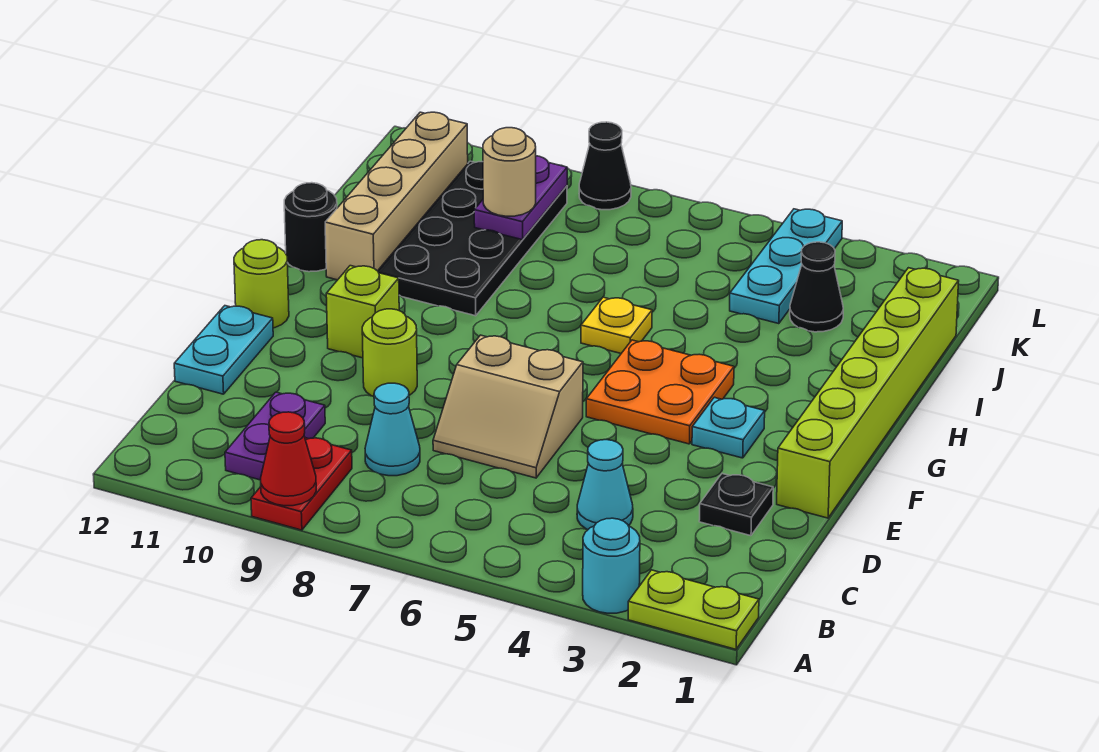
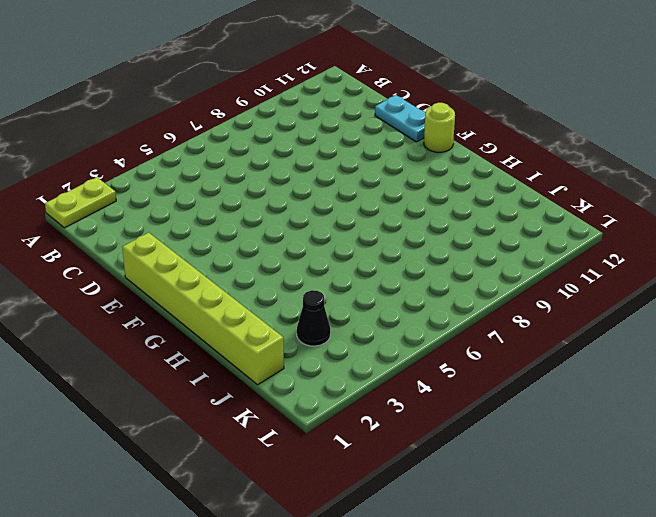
none -> cyan round brick A3 level 1
none -> red plate A9:B9 level 1
none -> purple plate B10:C10 level 1

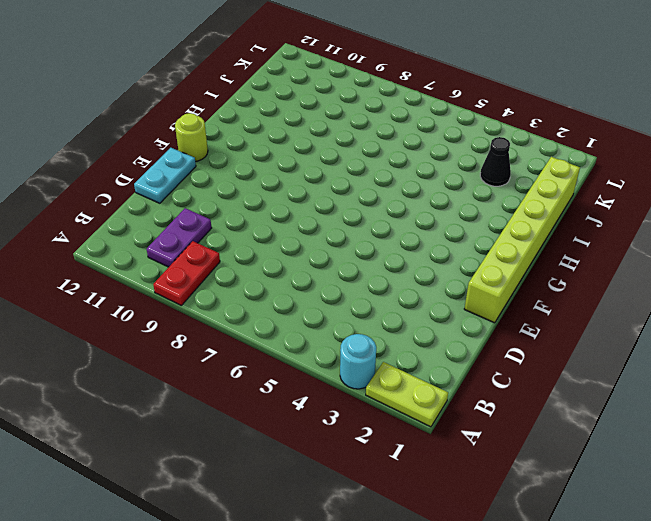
none -> cyan cone C4 level 1
none -> cyan cone C8 level 1
none -> black plate D2 level 1

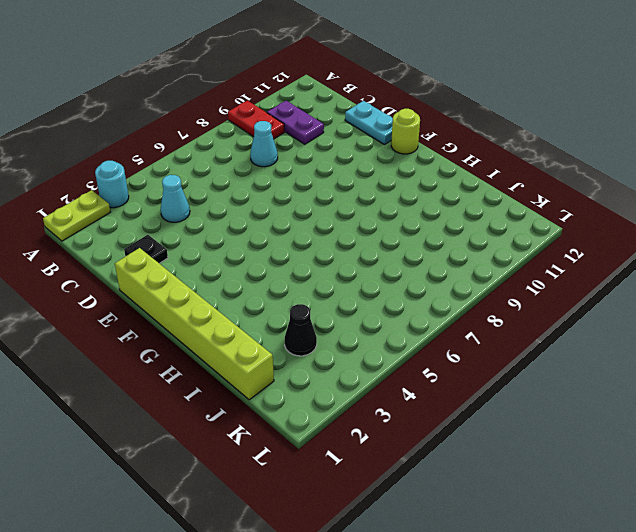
none -> tan slope D6:E7 level 1 top E
none -> lime round brick E9 level 1
none -> cyan plate F3 level 1

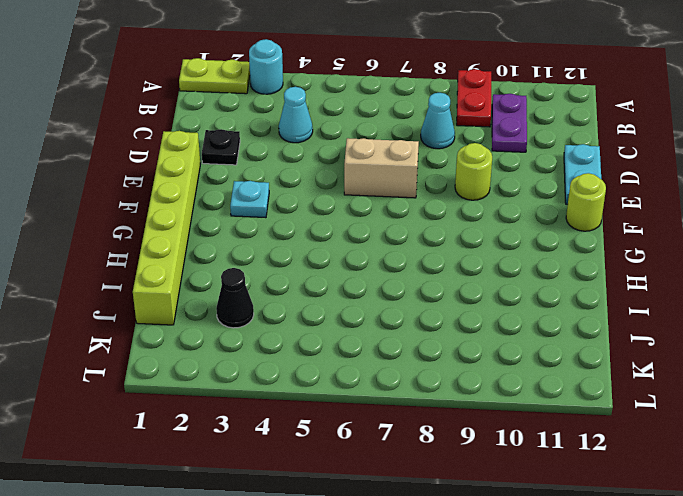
none -> orange plate F4:G5 level 1
none -> lime brick F10 level 1
none -> yellow plate H6 level 1

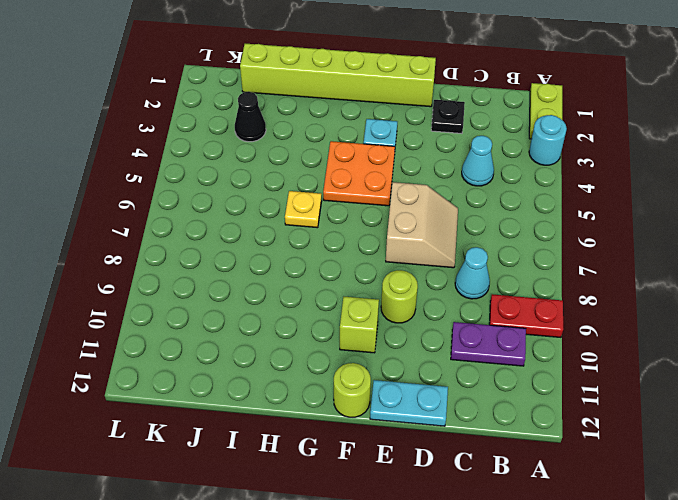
none -> black plate H9:K10 level 1
none -> tan brick H11:K11 level 1
none -> black round brick H12 level 1

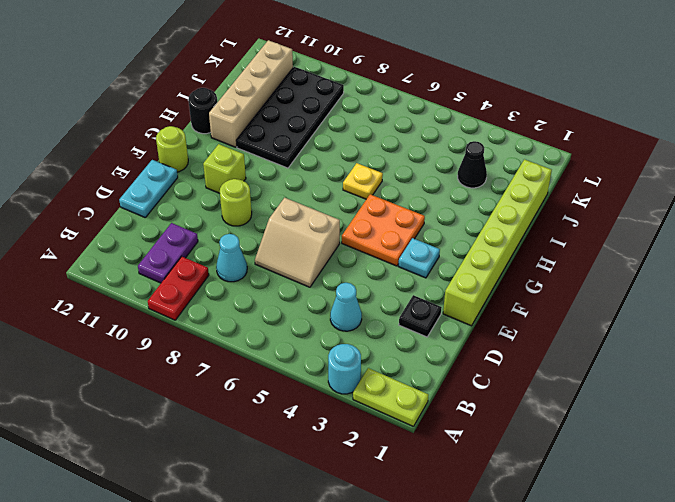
none -> cyan plate J4:L4 level 1
none -> black cone L8 level 1
none -> red cone A9 level 2

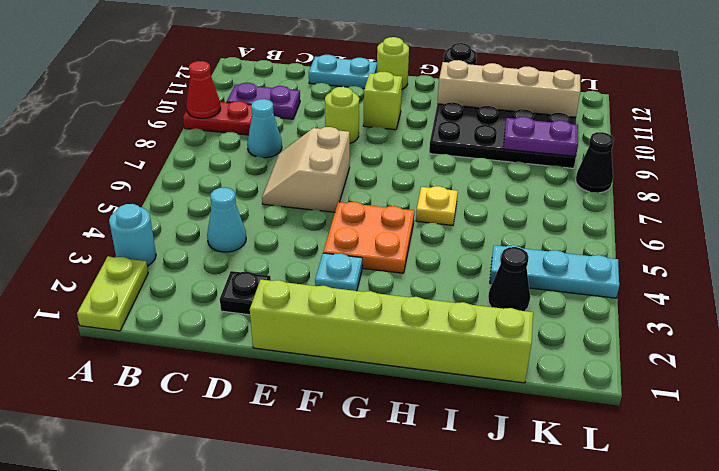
none -> tan round brick J9 level 3

